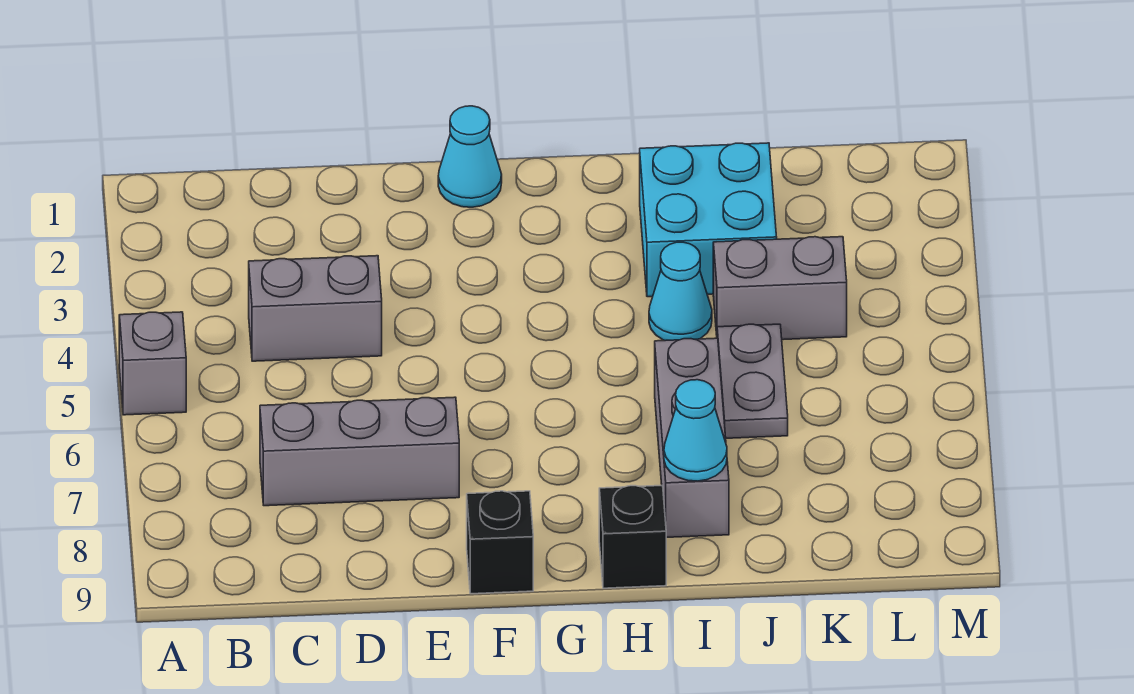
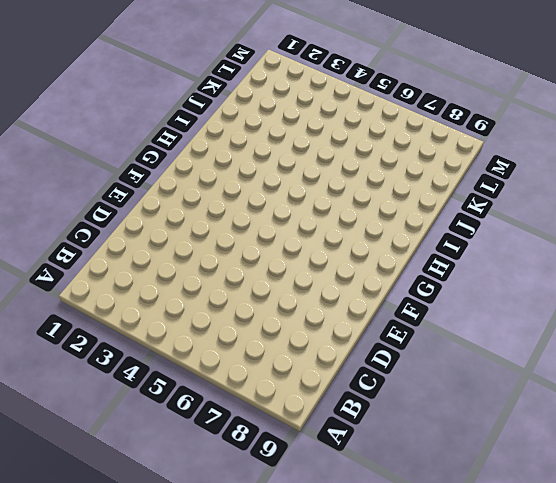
none -> grey brick A5 level 1
none -> grey brick C4:D4 level 1
none -> grey brick C7:E7 level 1

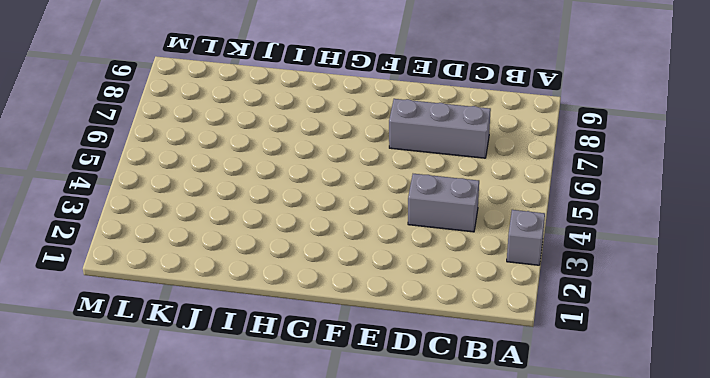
grey brick A3 level 1 -> grey brick A5 level 1
none -> cyan cone F1 level 1
none -> black brick F9 level 1
none -> black brick H9 level 1

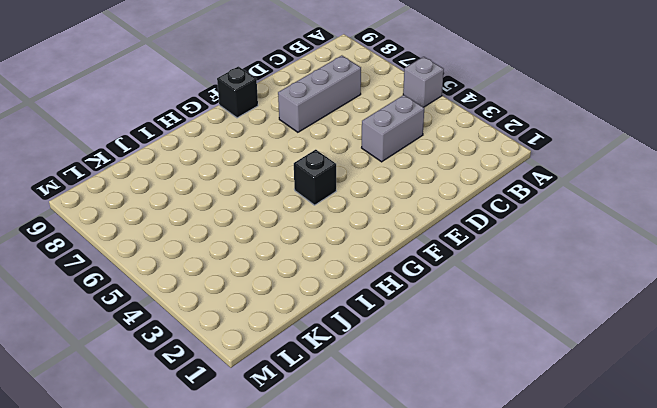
black brick G4 level 1 -> black brick H9 level 1
none -> cyan cone F1 level 1
none -> cyan brick I2:J3 level 1
none -> cyan cone I4 level 1

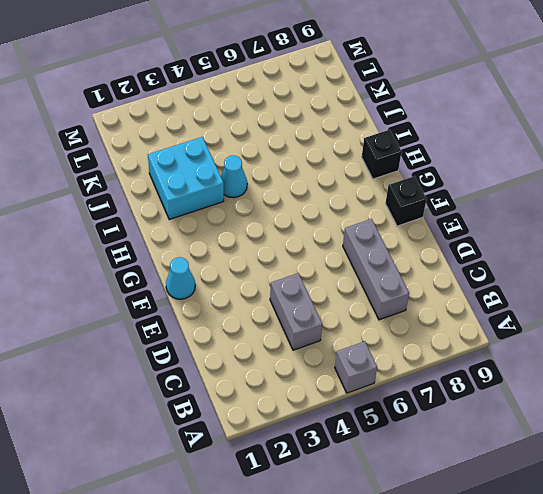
none -> grey brick I6:I8 level 1
none -> grey brick J4:K4 level 1
none -> grey plate J5:J6 level 1

